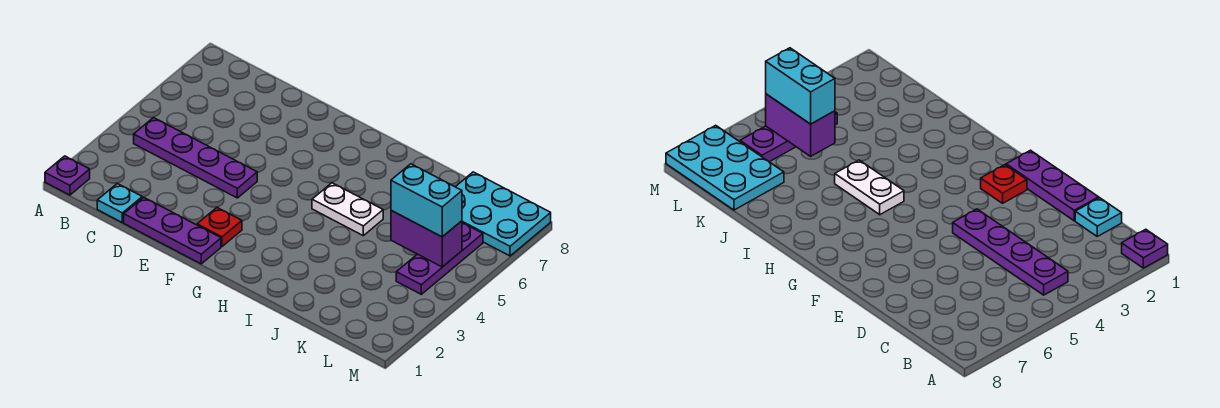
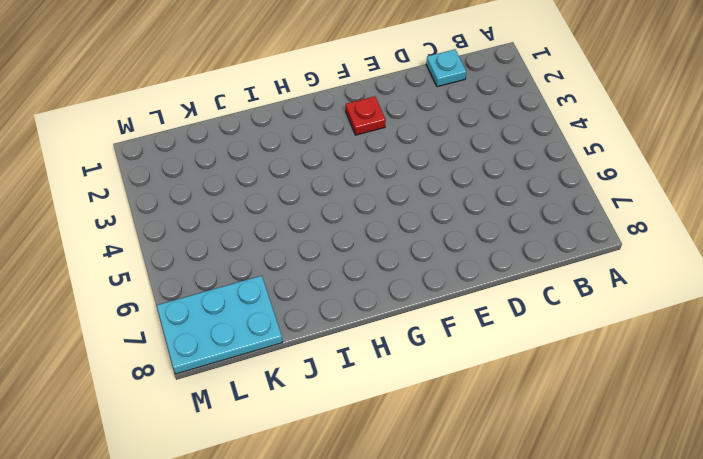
none -> purple plate A1 level 1
none -> purple plate B4:E4 level 1

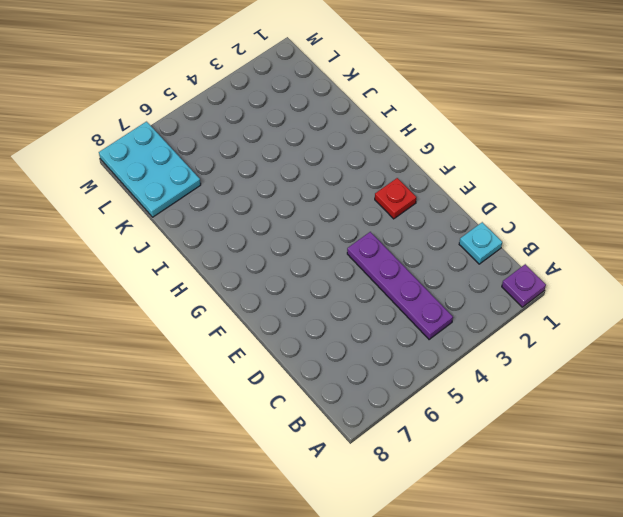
none -> purple plate D1:F1 level 1
none -> white plate H5:I5 level 1

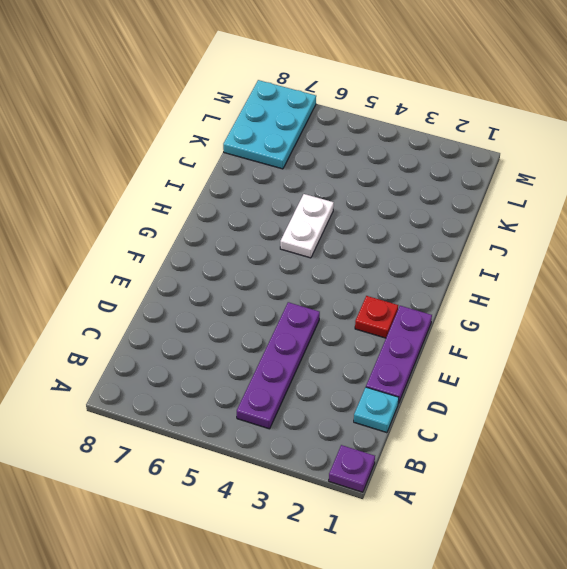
none -> purple plate L4:L6 level 1
none -> purple brick K5:L5 level 2

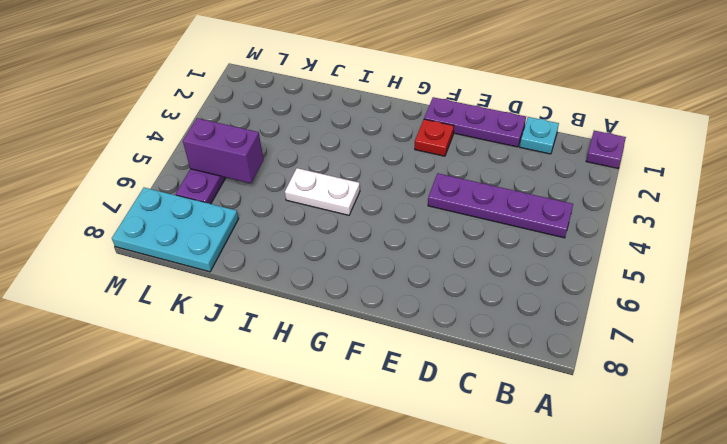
none -> cyan brick K5:L5 level 3

